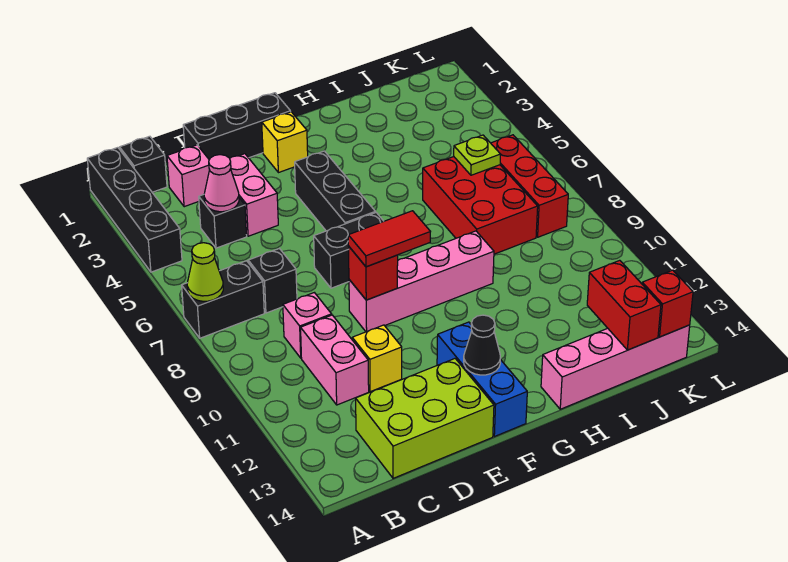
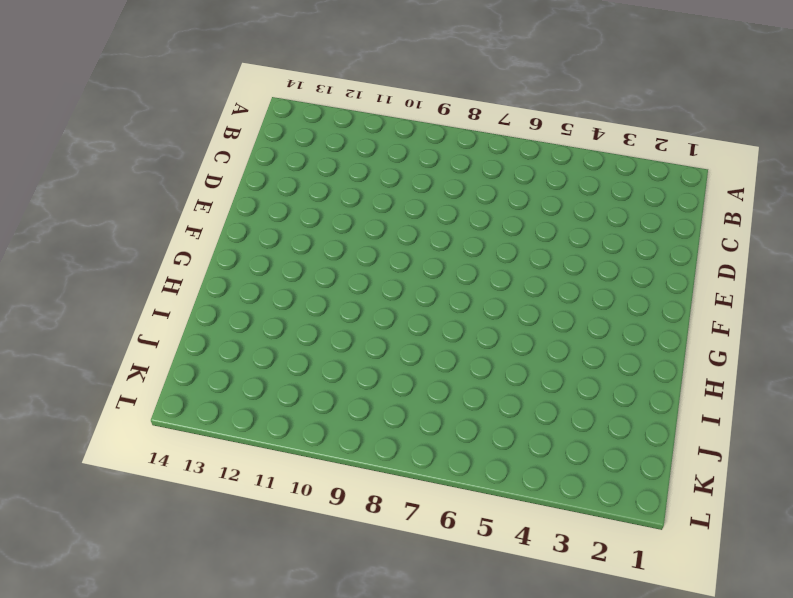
none -> black brick A1:A4 level 1
none -> black brick A7:B7 level 1
none -> black brick B1 level 1

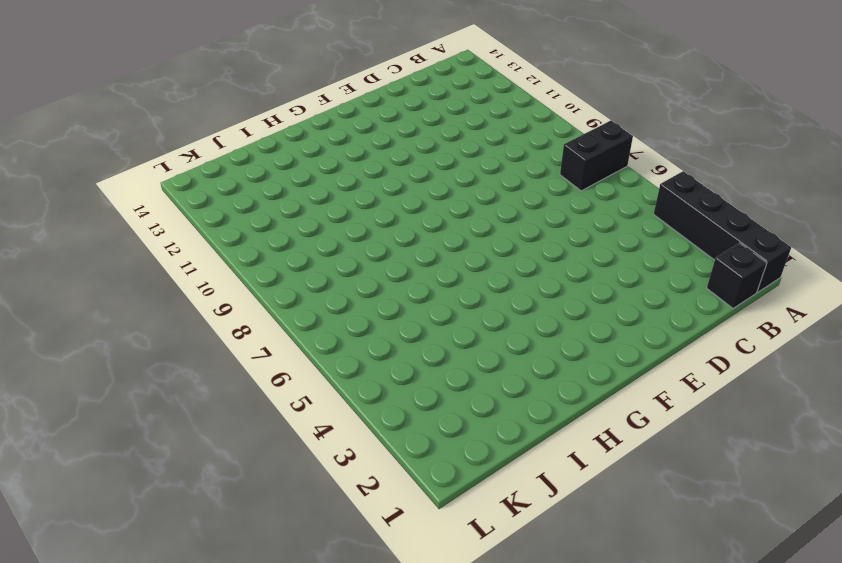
none -> pink brick C2 level 1
none -> black brick C4 level 1
none -> black brick C7 level 1

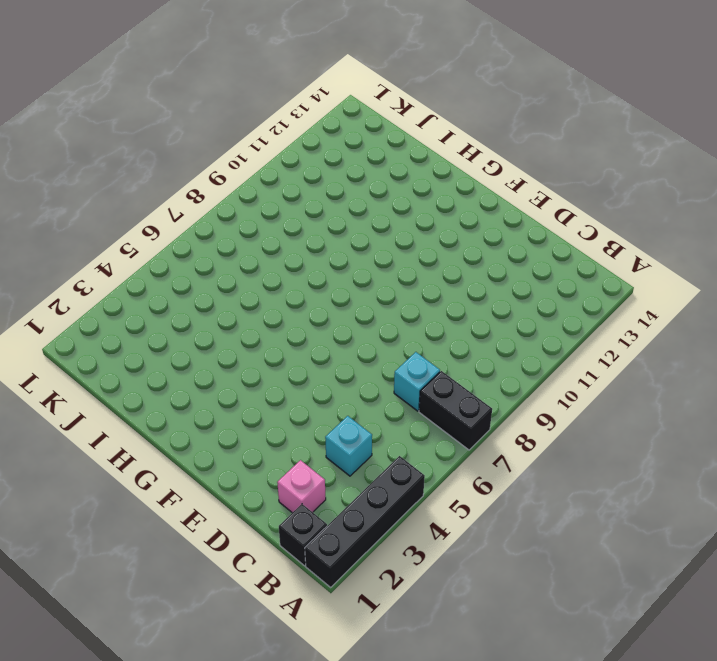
cyan brick C4 level 1 -> black brick C4 level 1
cyan brick C7 level 1 -> black brick C7 level 1
none -> pink brick C9 level 1
none -> pink brick C10:C11 level 1
none -> lime brick C13:E14 level 1

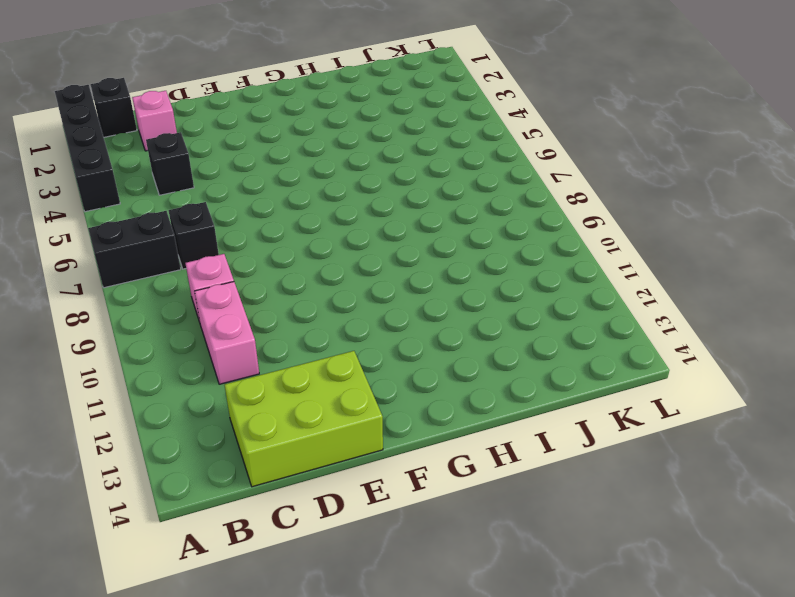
none -> black brick D1:F1 level 1
none -> pink brick D3:D4 level 1
none -> yellow brick D11 level 1

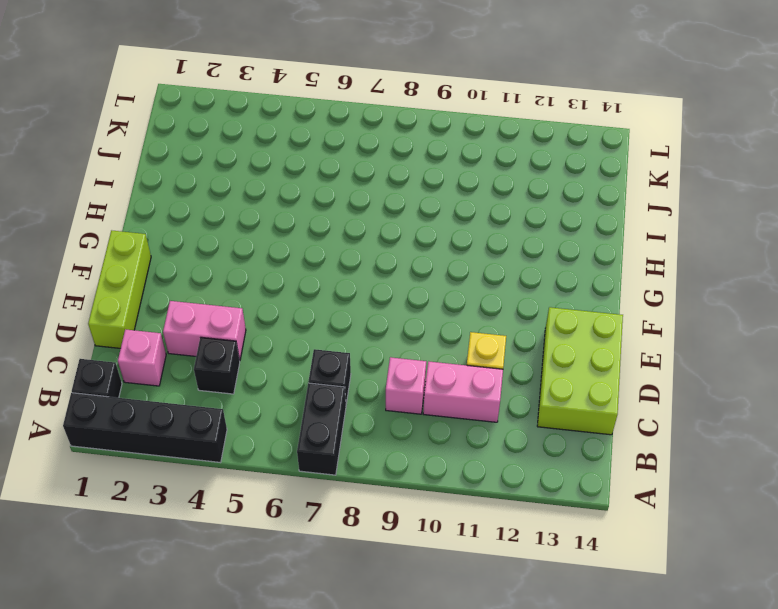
lime brick D1:F1 level 1 -> black brick D1:F1 level 1
none -> black brick E7:F7 level 1
none -> pink brick E9:H9 level 1
none -> yellow brick F2 level 1

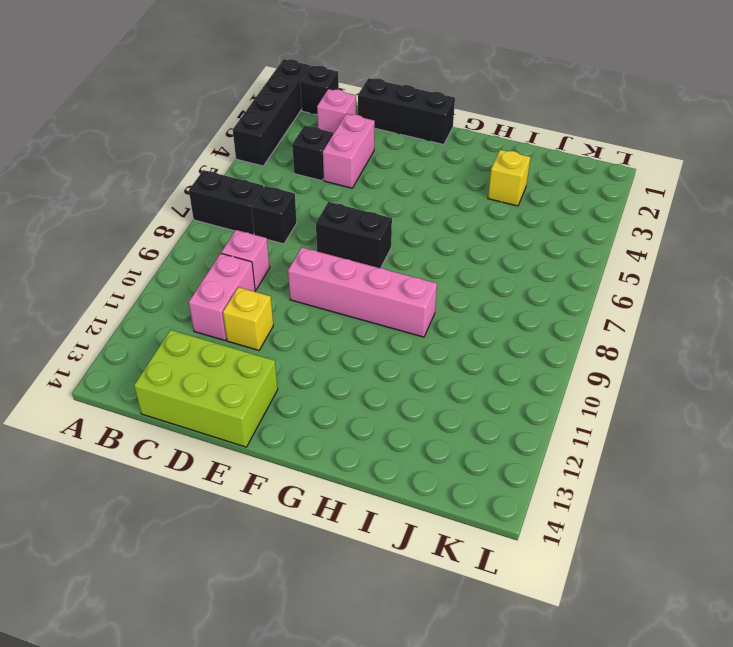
yellow brick I3 level 1 -> yellow brick F2 level 1
none -> black brick F4:F6 level 1
none -> blue brick F12:F14 level 1
none -> pink brick H14:K14 level 1

